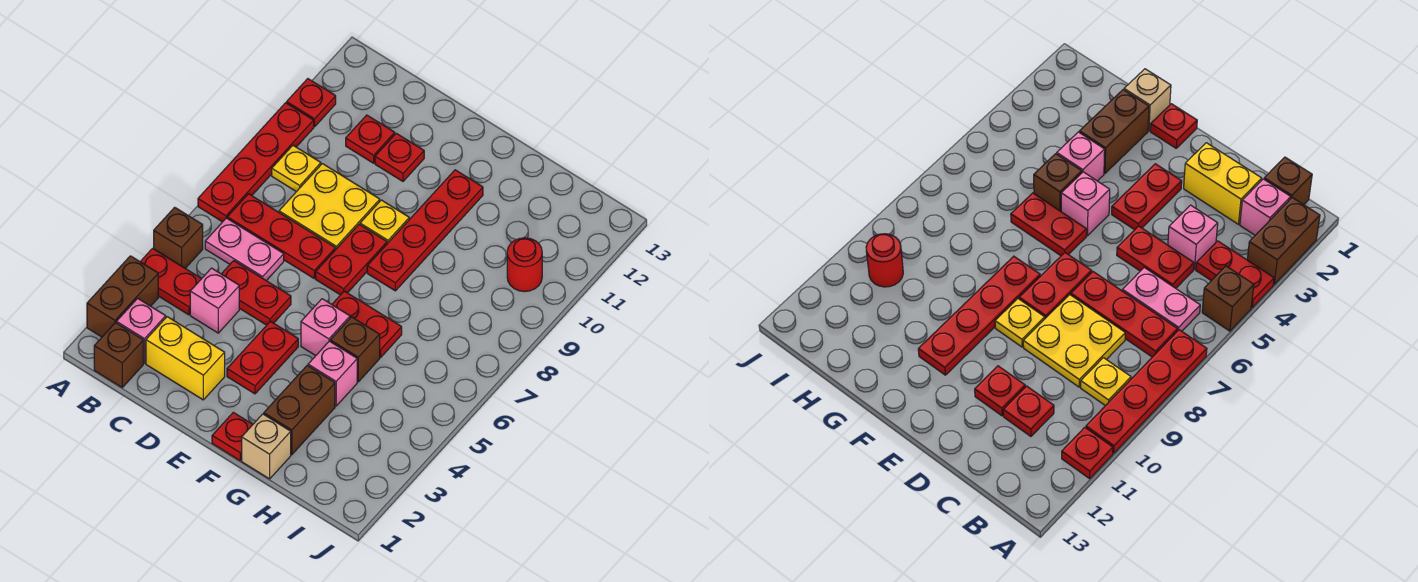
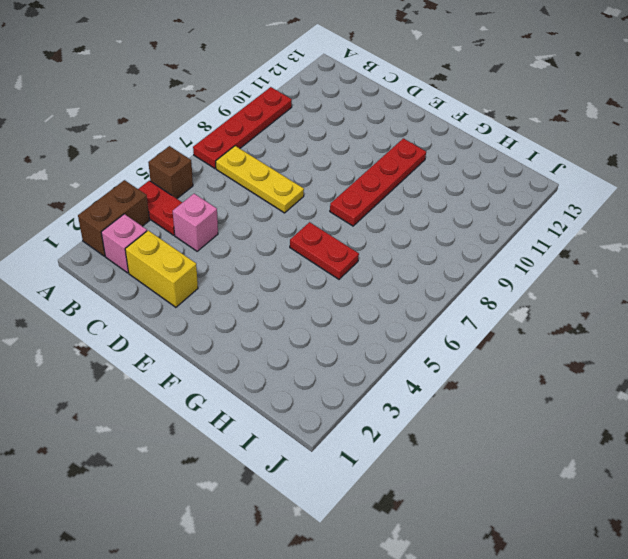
yellow plate B7:D7 level 1 -> red plate B7:D7 level 1
none -> red plate A11 level 1
none -> brown brick B1 level 1
none -> pink plate B6:C6 level 1

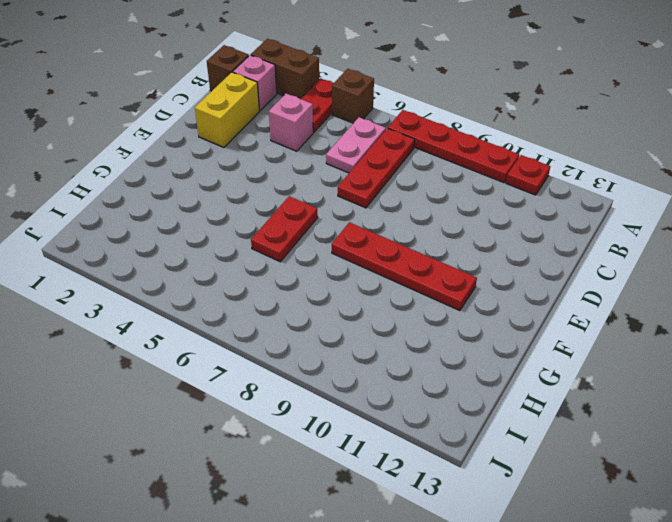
none -> yellow plate B9 level 1
none -> red plate C5:D5 level 1
none -> yellow plate C8:D9 level 1

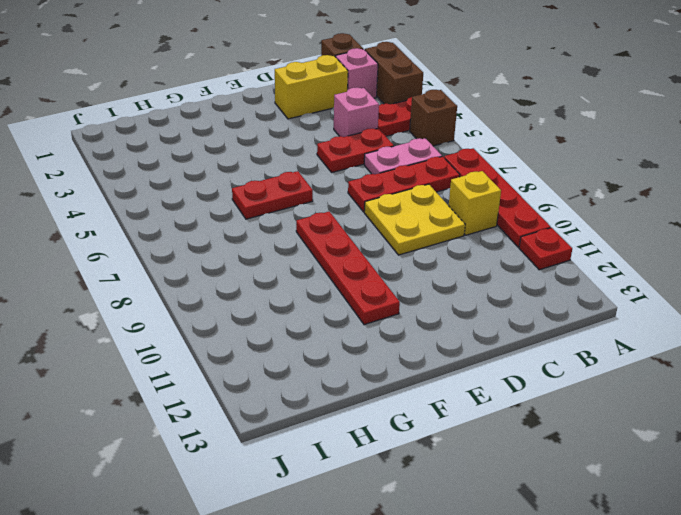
yellow brick B9 level 1 -> yellow plate B9 level 1
none -> red plate C11 level 1
none -> red plate D11 level 1
none -> red plate E3:E4 level 1

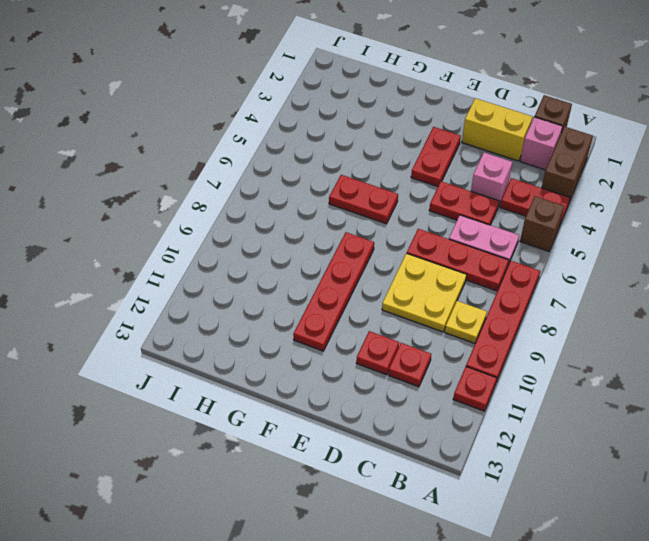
none -> red plate E7:E8 level 1
none -> yellow plate E9 level 1
none -> red plate F1 level 1

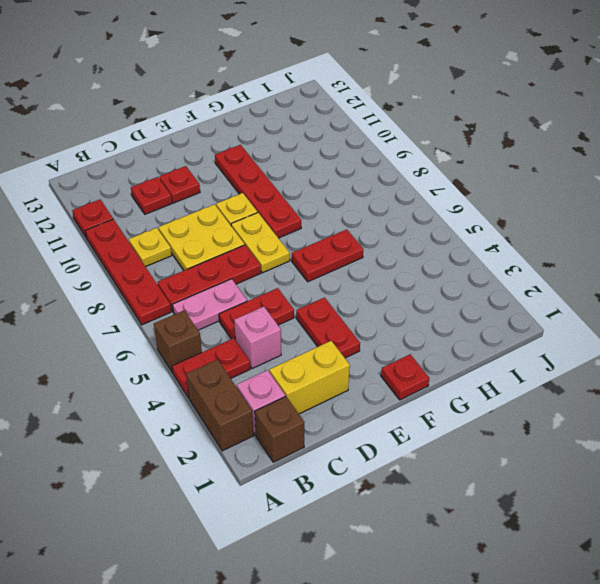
yellow plate E7:E8 level 1 -> red plate E7:E8 level 1
none -> pink brick F5 level 1
none -> tan brick G1 level 1
none -> brown brick G2:G3 level 1

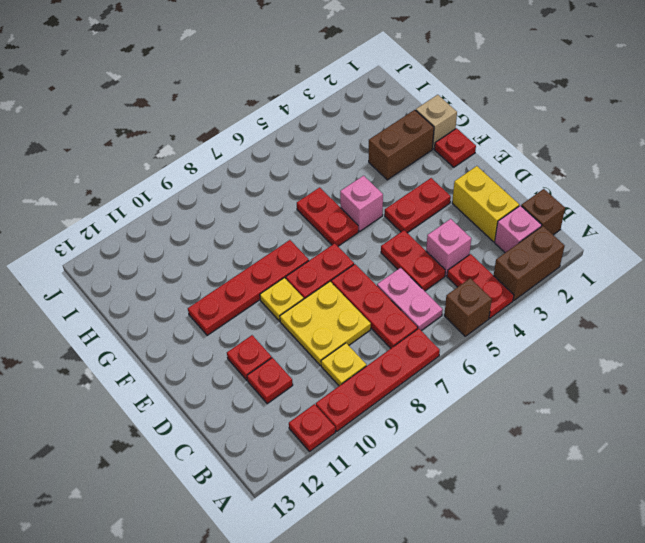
none -> pink brick G4 level 1
none -> brown brick G5 level 1
none -> red round brick I10 level 1

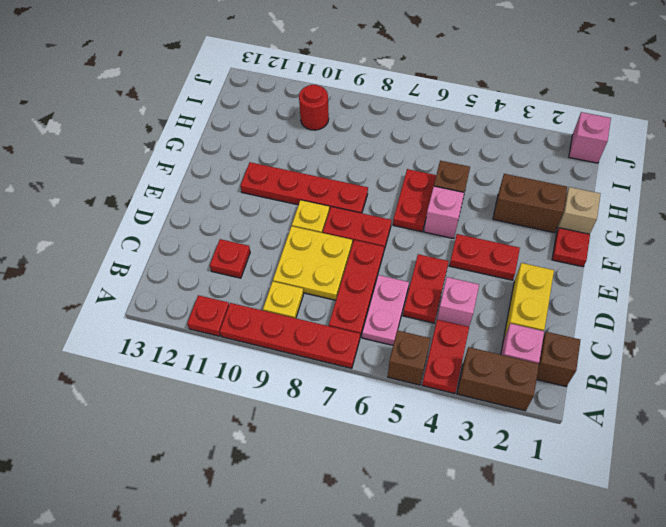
pink brick J1 level 1 -> pink brick G4 level 1
none -> red plate D11 level 1

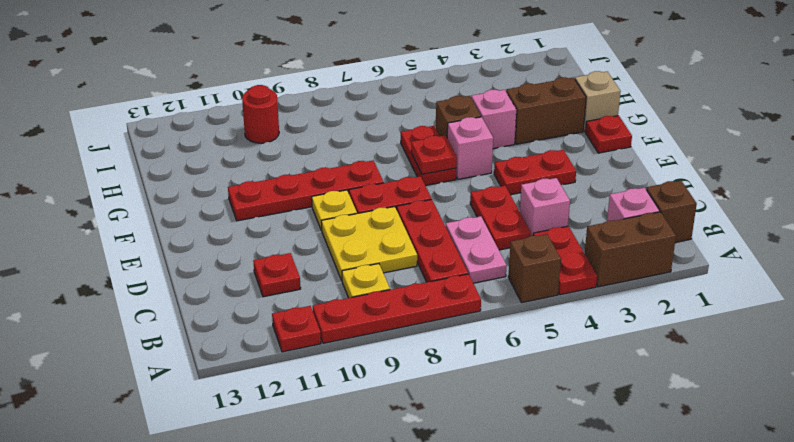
red plate F6 level 2 -> red plate D11 level 1
none -> yellow brick C2:D2 level 1

